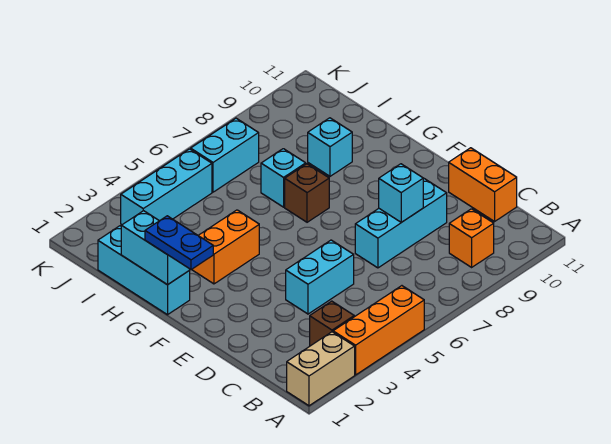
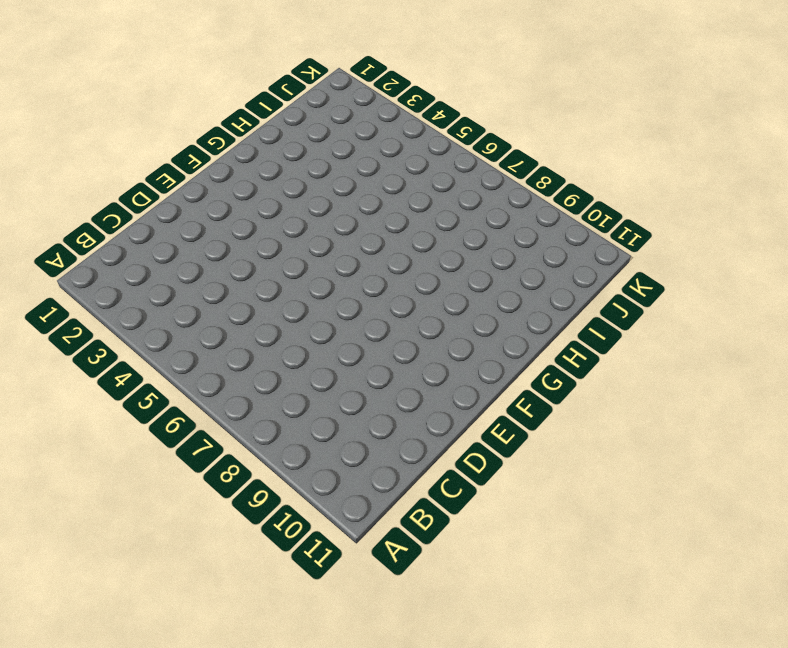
none -> tan brick A1:A2 level 1
none -> orange brick A3:A5 level 1
none -> brown brick B3 level 1

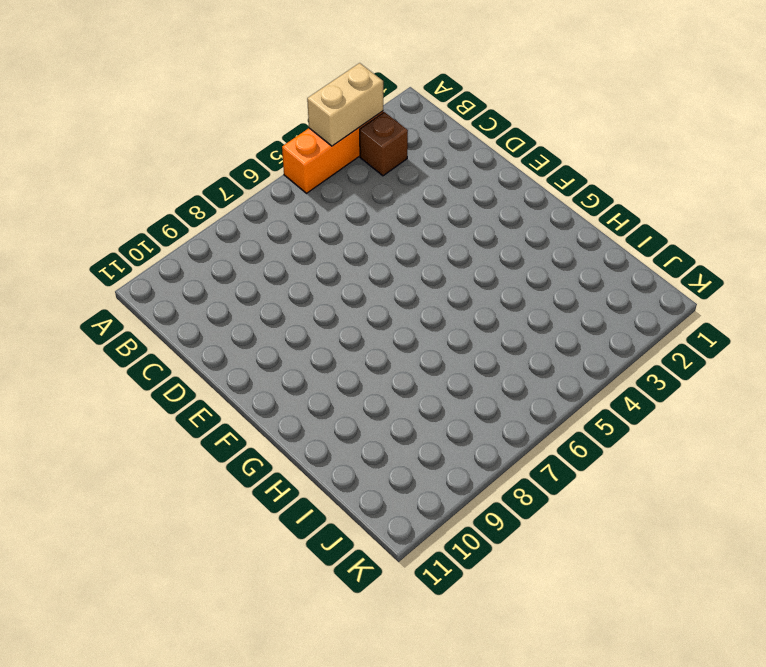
tan brick A3:A4 level 2 -> tan brick A1:A2 level 1
none -> orange brick B9 level 1
none -> orange brick C11:D11 level 1
none -> cyan brick D4:D5 level 1

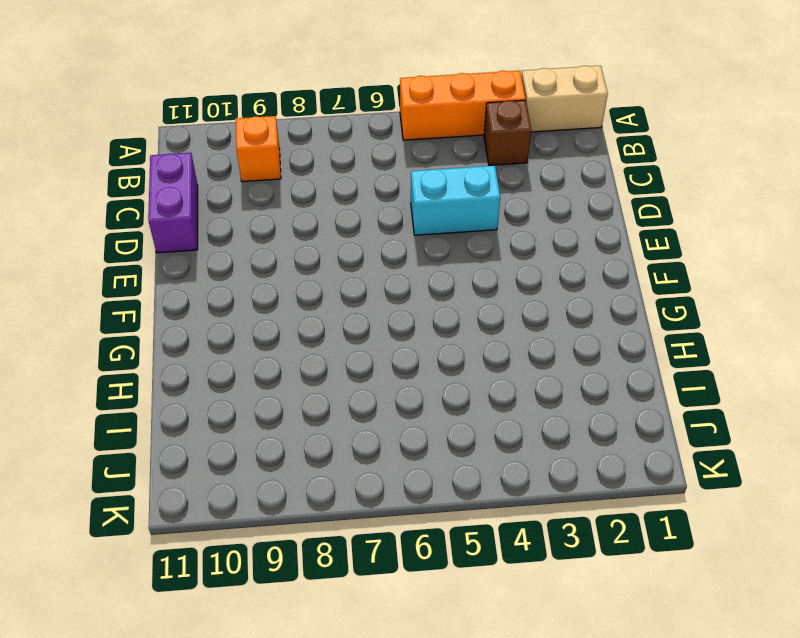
purple brick C11:D11 level 1 -> orange brick C11:D11 level 1
none -> cyan brick D7:D9 level 1
none -> cyan brick G1:I1 level 1
none -> orange brick G3:G4 level 1

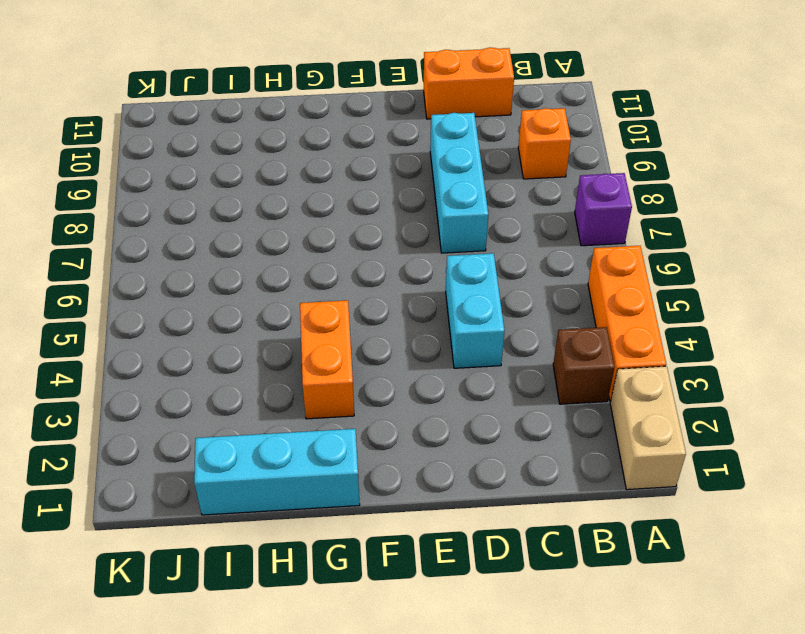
purple brick A7 level 1 -> none
none -> brown brick G7 level 1
none -> cyan brick H7 level 1
none -> cyan brick H9 level 1

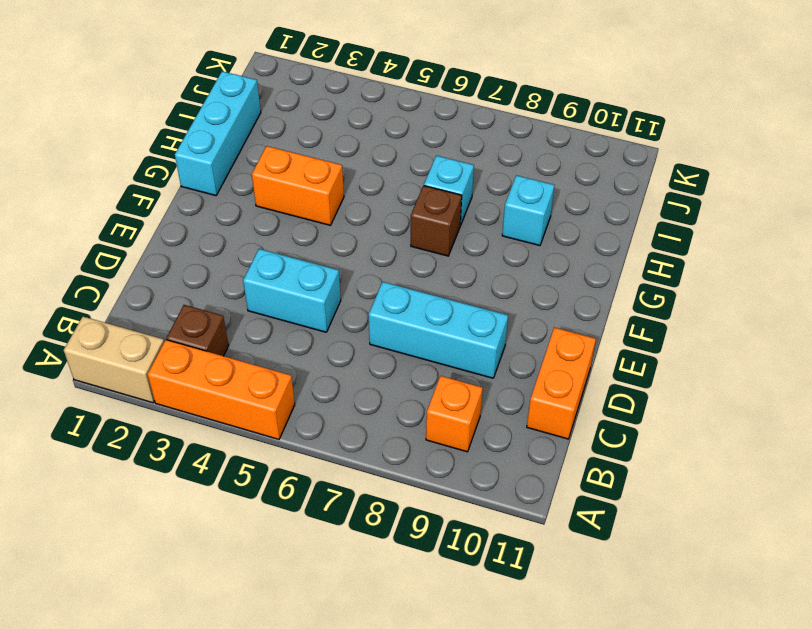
none -> cyan brick J3:J5 level 1
none -> cyan brick J6:J7 level 1
none -> cyan brick D8 level 2

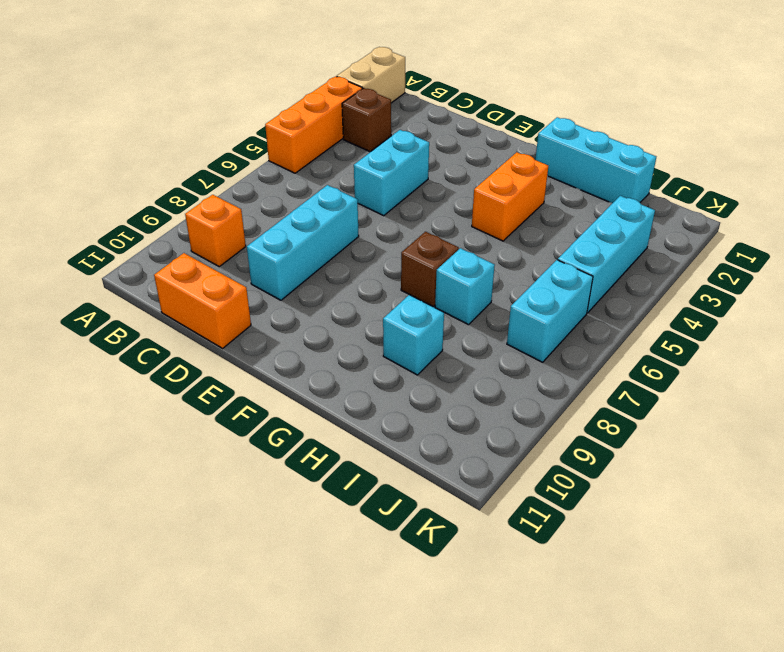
none -> cyan brick D8 level 2
none -> cyan brick G1:H1 level 2
none -> blue plate F1:G1 level 3

